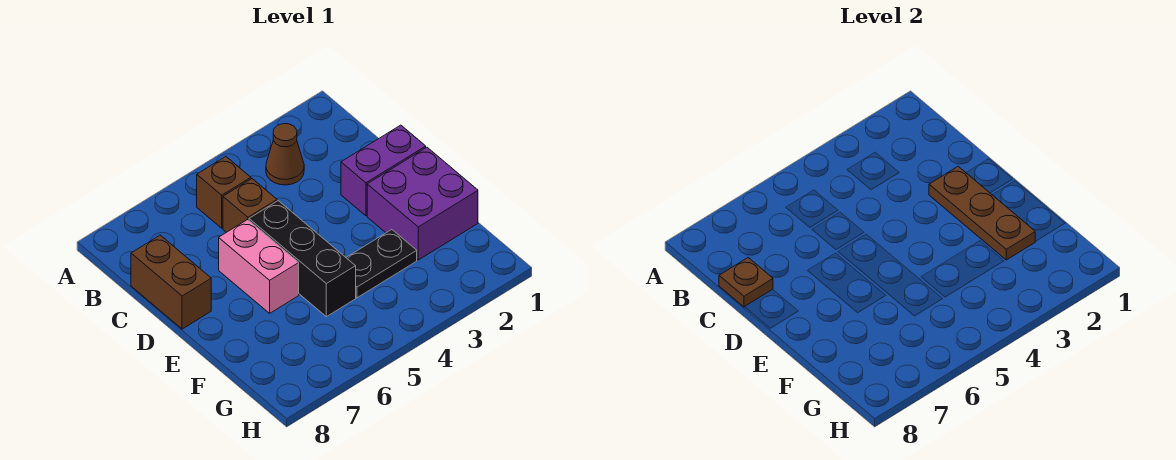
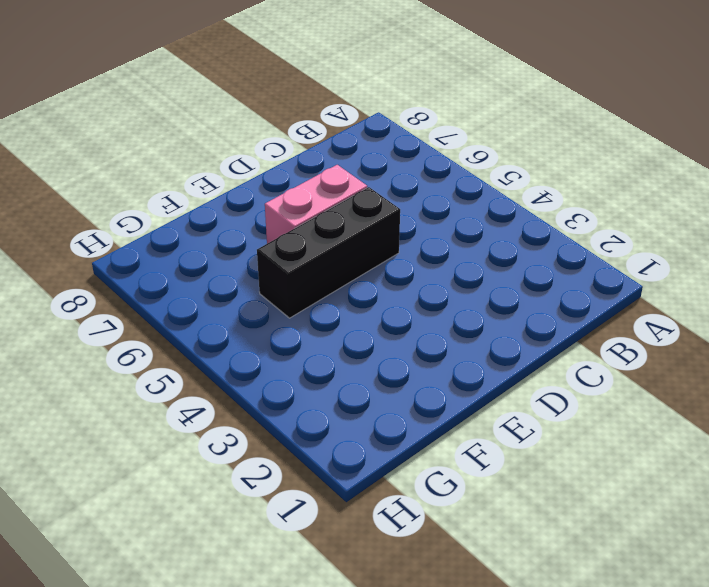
none -> brown cone B3 level 1
none -> brown brick B5 level 1

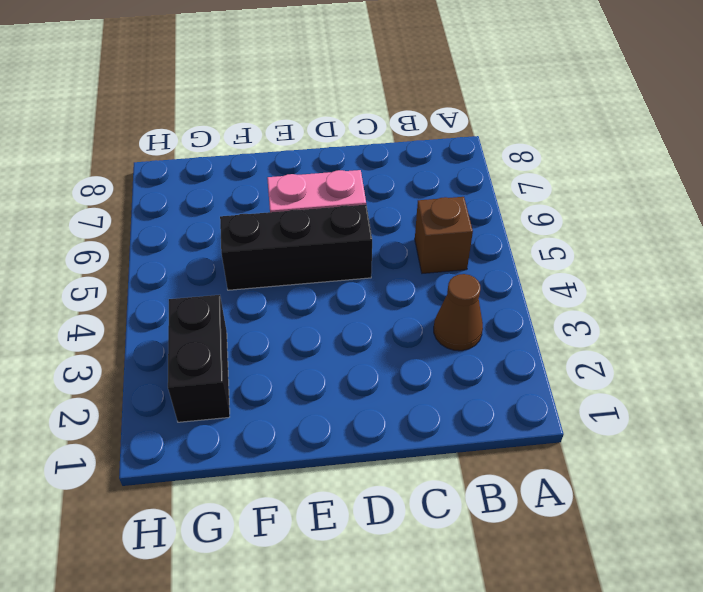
black brick G2:G3 level 1 -> none
none -> brown brick C5 level 1
none -> brown brick C8:D8 level 1

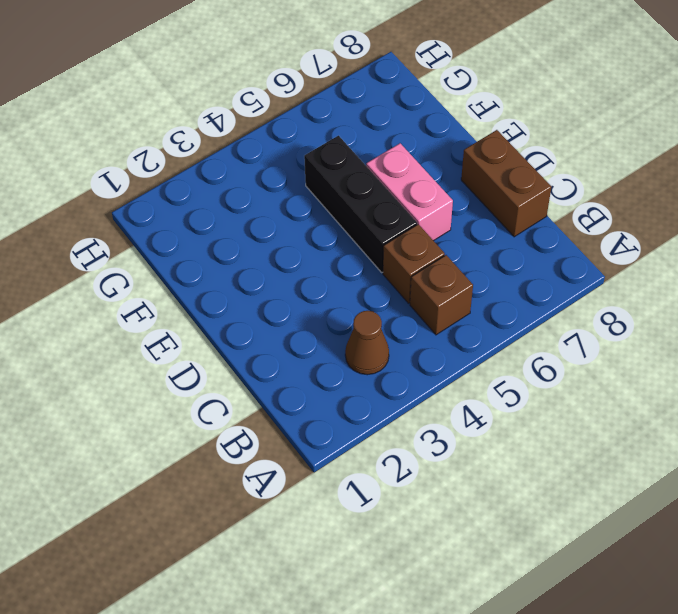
none -> purple brick D1:D2 level 1
none -> purple brick E1:F2 level 1

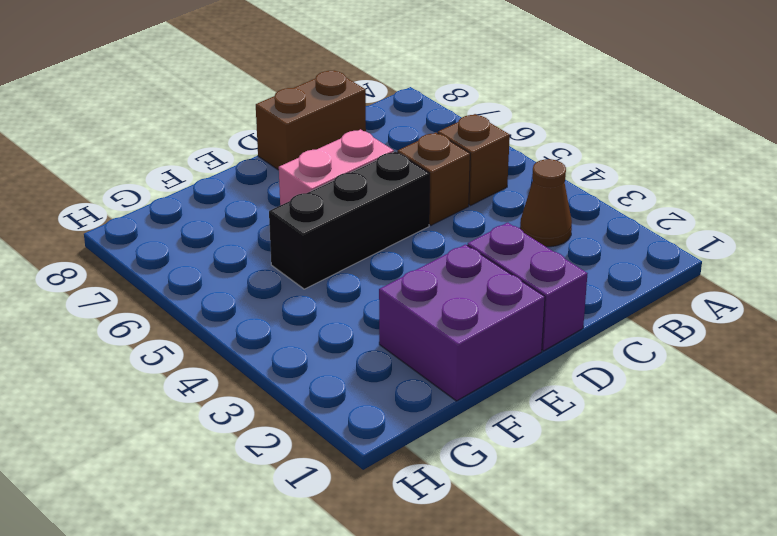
none -> black plate F3:F4 level 1
none -> brown plate C8 level 2

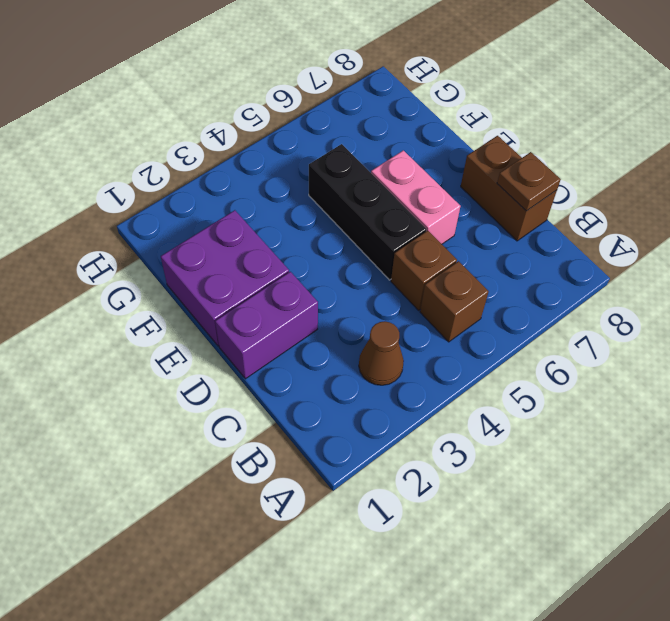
none -> black plate F3:F4 level 1
none -> brown plate D2:F2 level 2

